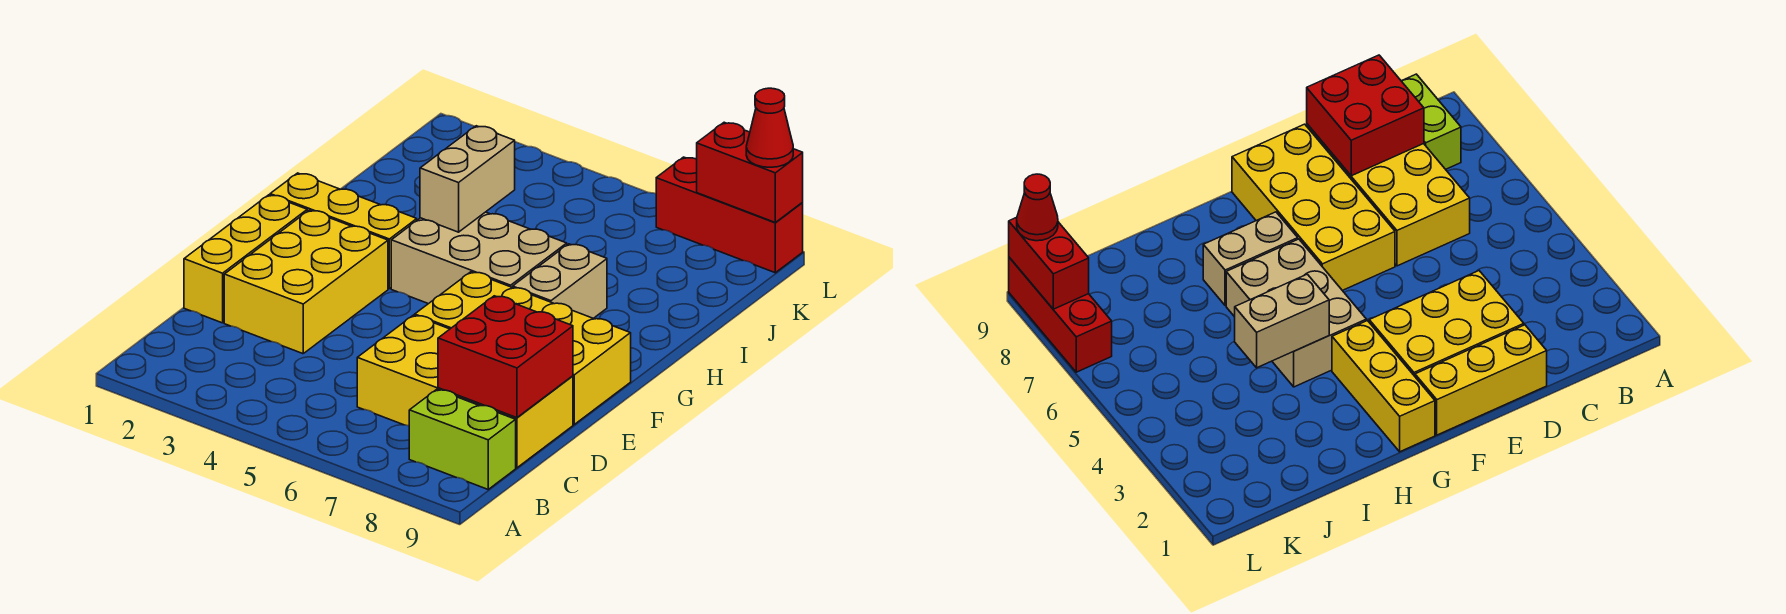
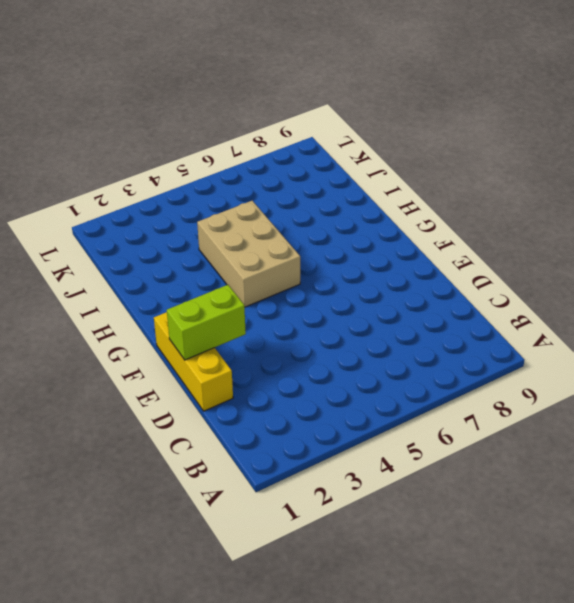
lime brick E1:E2 level 2 -> lime brick B8:B9 level 1
tan brick G4:I5 level 1 -> tan brick G4:H6 level 1
none -> yellow brick C6:D9 level 1
none -> yellow brick D2:F3 level 1
none -> yellow brick E6:F9 level 1

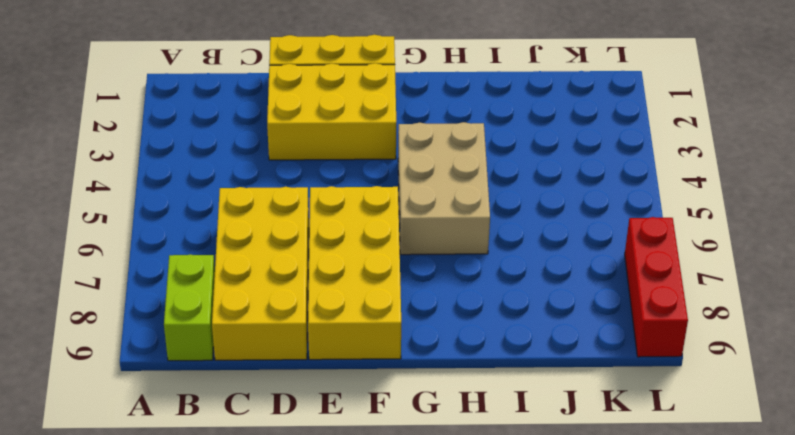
none -> yellow brick G1:G3 level 1
none -> tan brick G7:H7 level 1
none -> red brick C8:D9 level 2

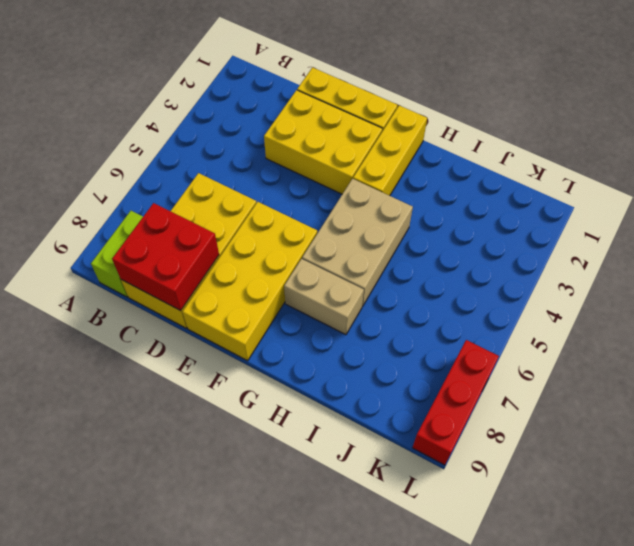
none -> tan brick H4:I4 level 2
none -> red brick L8:L9 level 2
none -> red cone L9 level 3

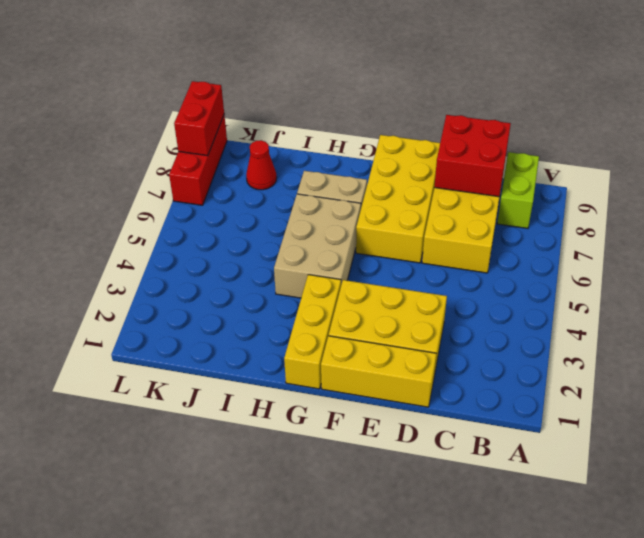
red cone J8 level 1 -> red cone L9 level 3
none -> tan brick H4:I4 level 2

